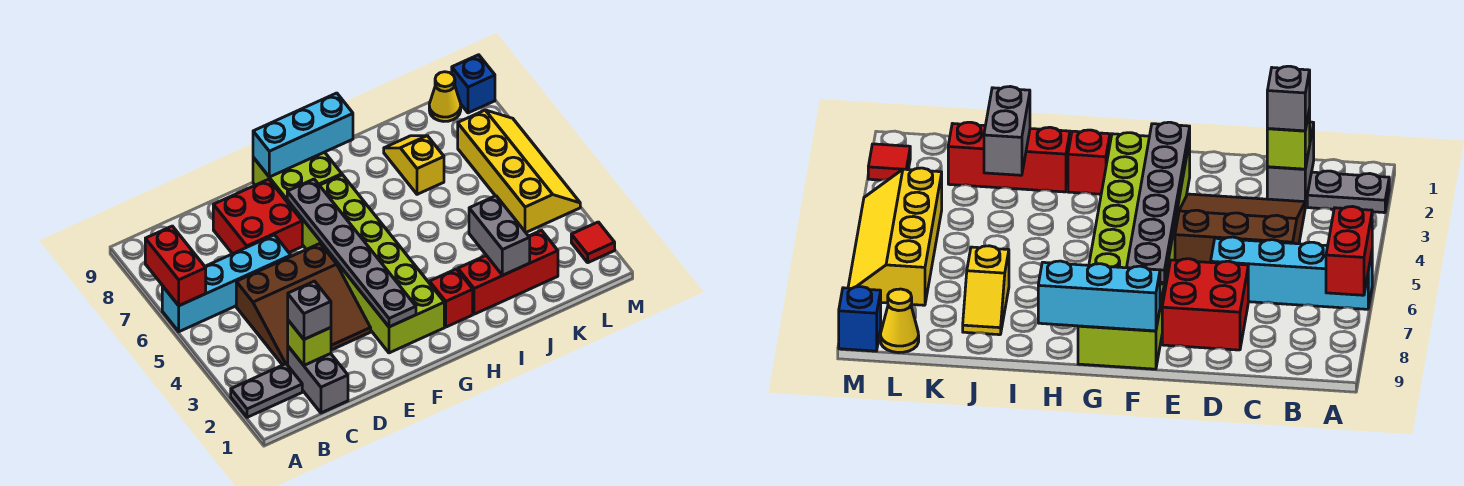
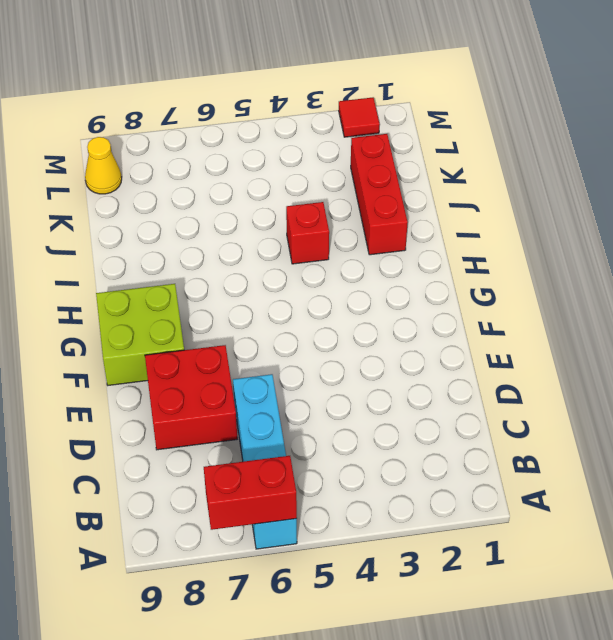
red brick I4 level 1 -> red brick H2 level 1
none -> grey plate A2:B2 level 1
none -> grey brick C1:C2 level 1
none -> brown slope C3:E5 level 1 top 5

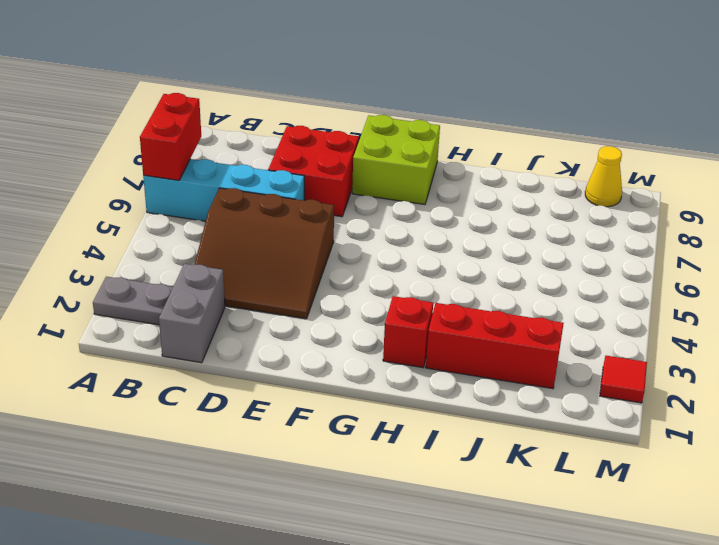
none -> lime brick F2:G7 level 1
none -> yellow slope J7:J8 level 1 top 7
none -> yellow slope L4:M7 level 1 top L

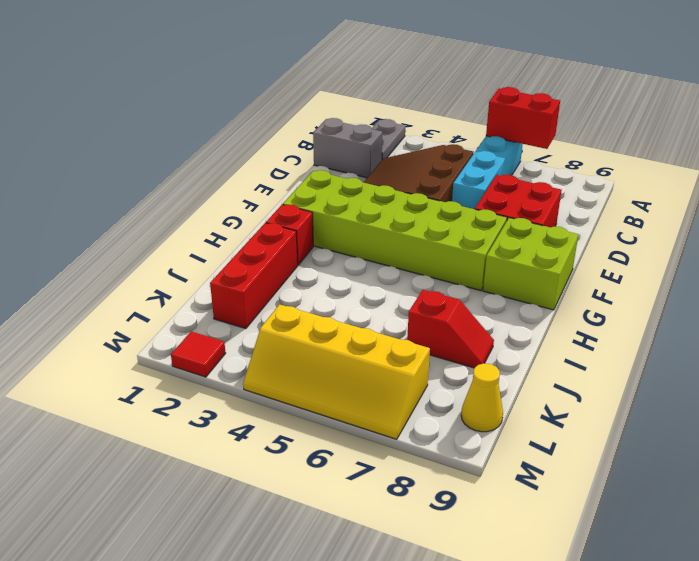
red slope J7:J8 level 1 top 7 -> yellow slope J7:J8 level 1 top 7
none -> blue brick M9 level 1
none -> lime brick C2 level 2
none -> grey plate F2:F7 level 2

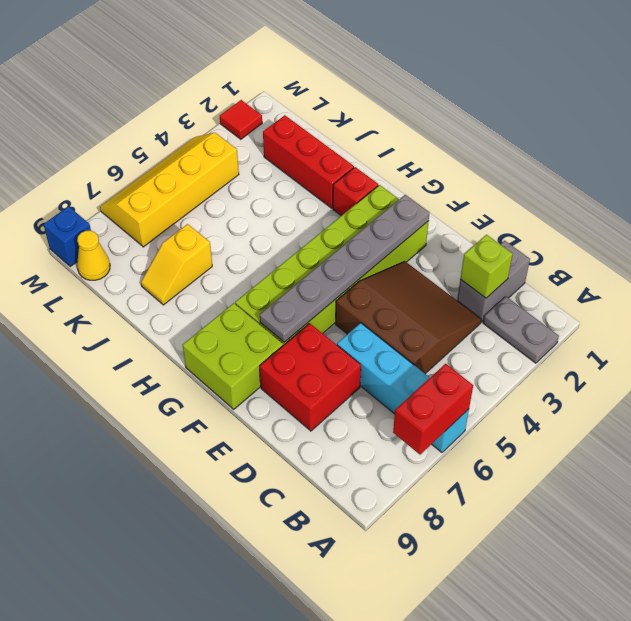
none -> cyan brick F9:H9 level 2
none -> grey brick J2:J3 level 2
none -> grey brick C2 level 3

